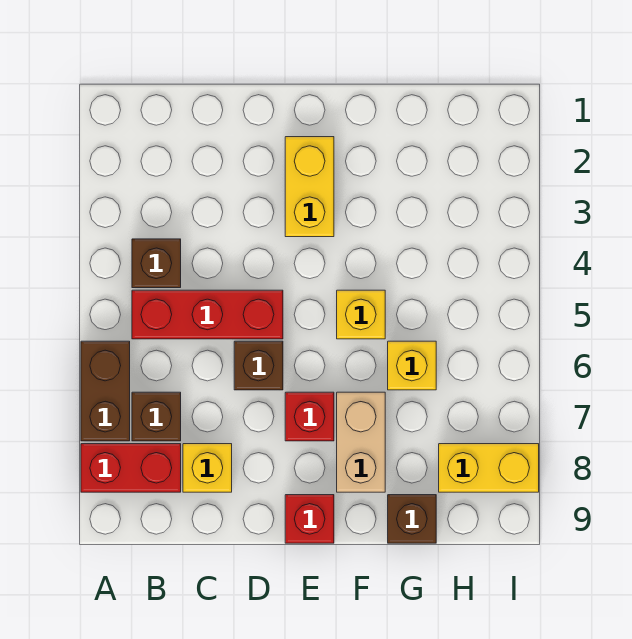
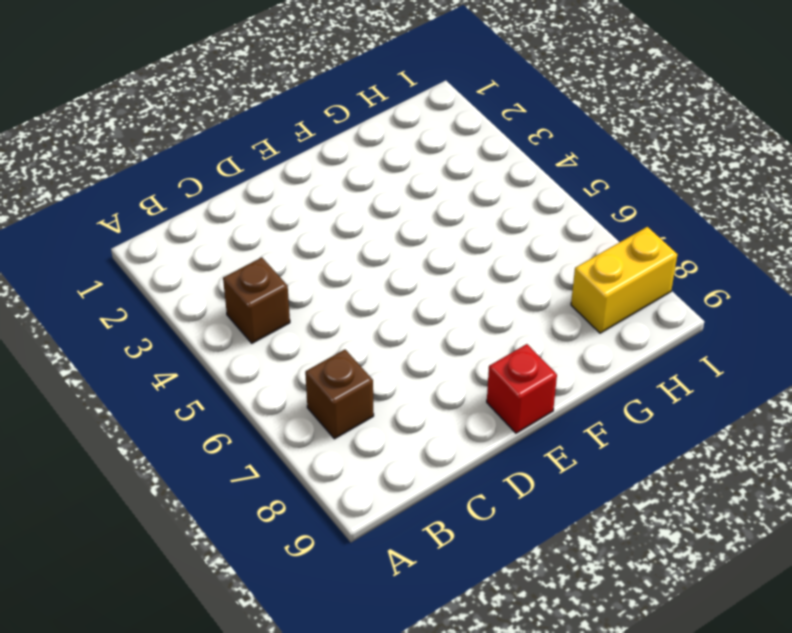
none -> brown brick A6:A7 level 1
none -> red brick A8:B8 level 1
none -> red brick B5:D5 level 1

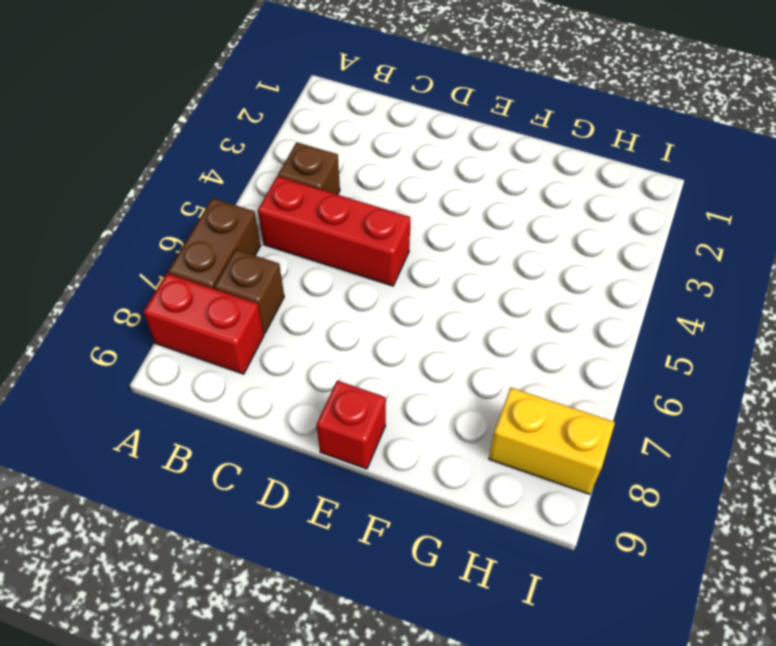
none -> yellow brick C8 level 1
none -> brown brick D6 level 1
none -> yellow brick E2:E3 level 1

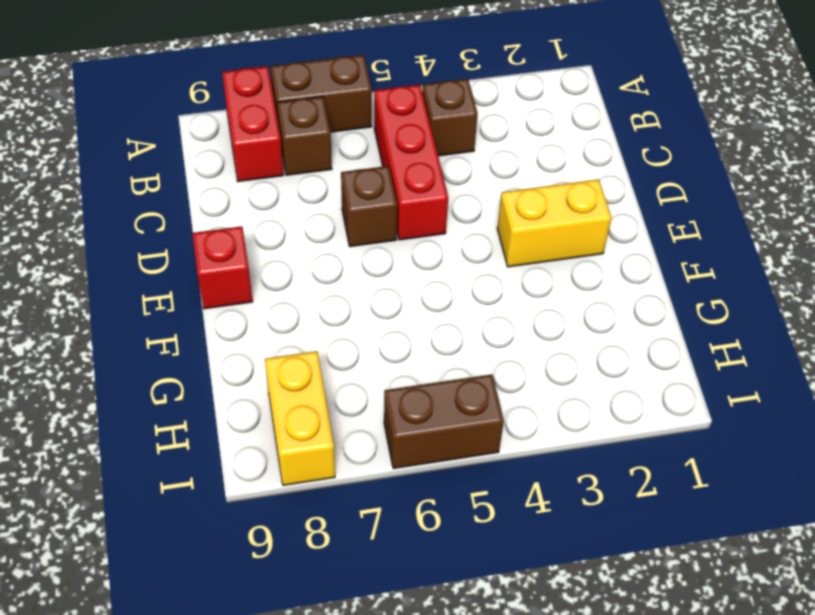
brown brick I5:I6 level 1 -> none
none -> yellow brick C8 level 1
none -> red brick E7 level 1
none -> yellow brick F5 level 1

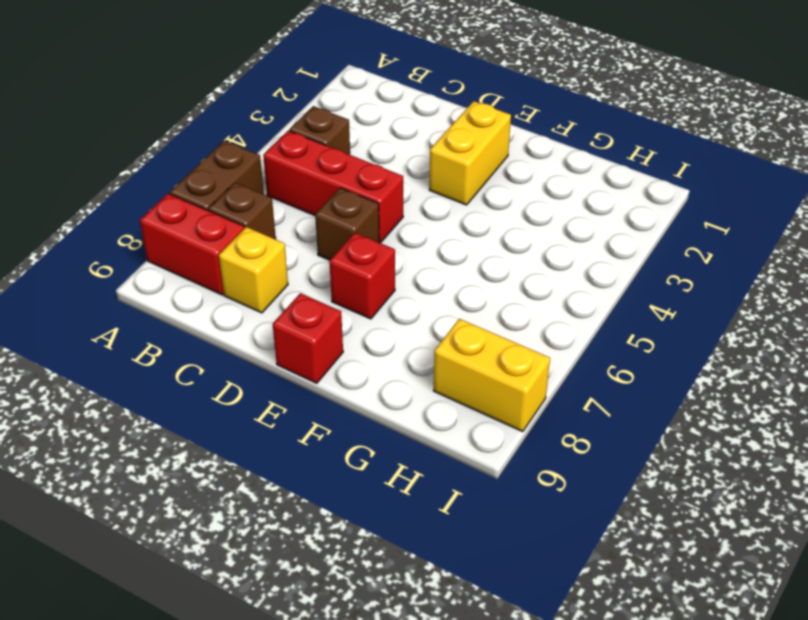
none -> yellow brick F5 level 1
none -> tan brick F7:F8 level 1
none -> yellow brick G6 level 1

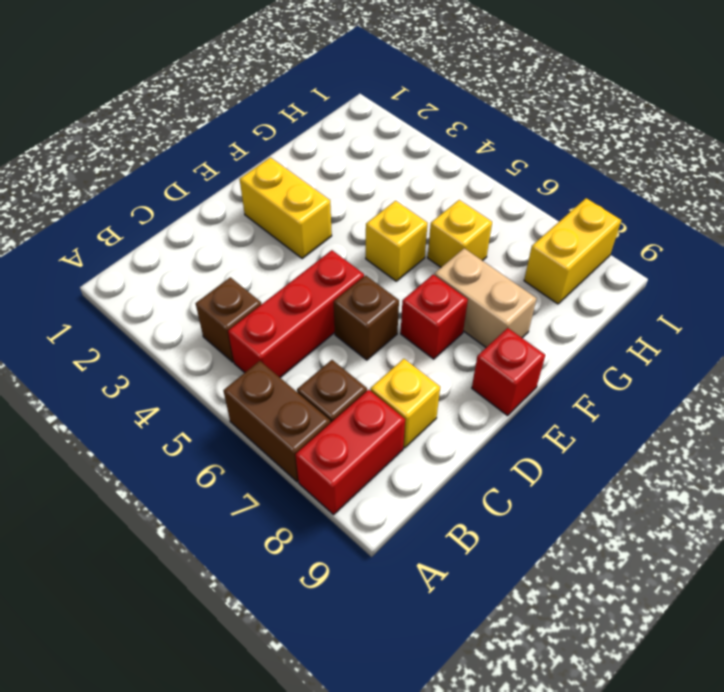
none -> brown brick G9 level 1

